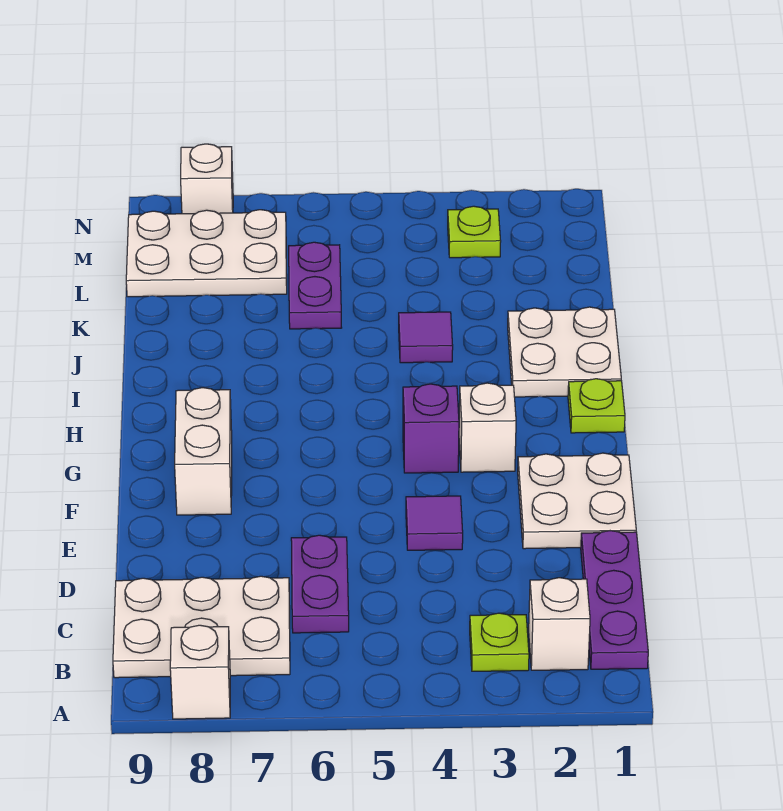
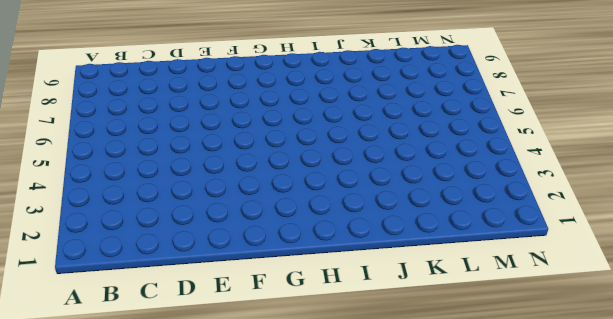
none -> white brick A8 level 1
none -> purple plate B1:D1 level 1
none -> white brick B2 level 1

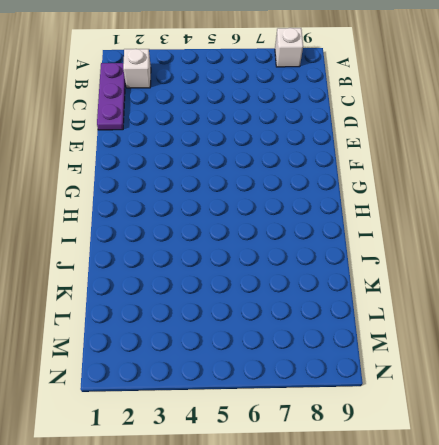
none -> lime plate B3 level 1
none -> white plate B7:C9 level 1
none -> purple plate C6:D6 level 1

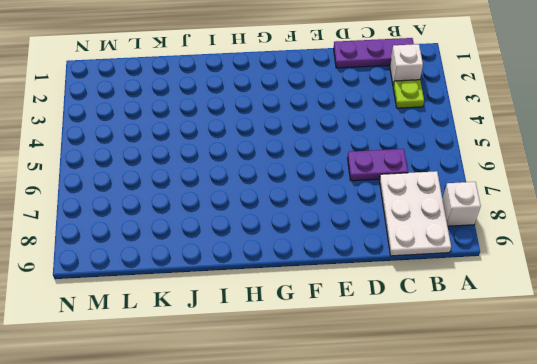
none -> white plate E1:F2 level 1
none -> purple tile E4 level 1
none -> white brick F8:G8 level 1

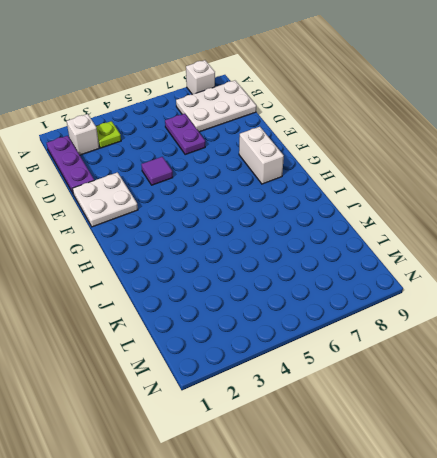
none -> white brick G3 level 1
none -> purple brick G4 level 1
none -> lime plate H1 level 1

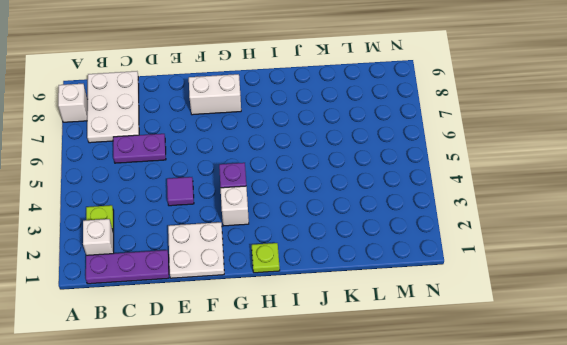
none -> white plate I1:J2 level 1
none -> purple tile J4 level 1
none -> purple plate K6:L6 level 1

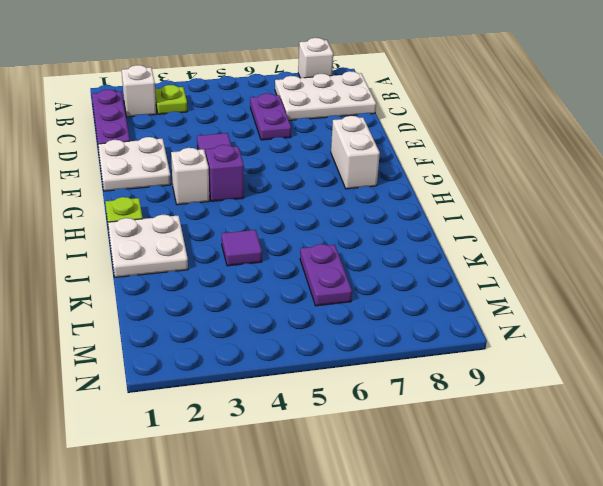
none -> white plate L7:M9 level 1
none -> lime plate M3 level 1
none -> white brick N8 level 1

